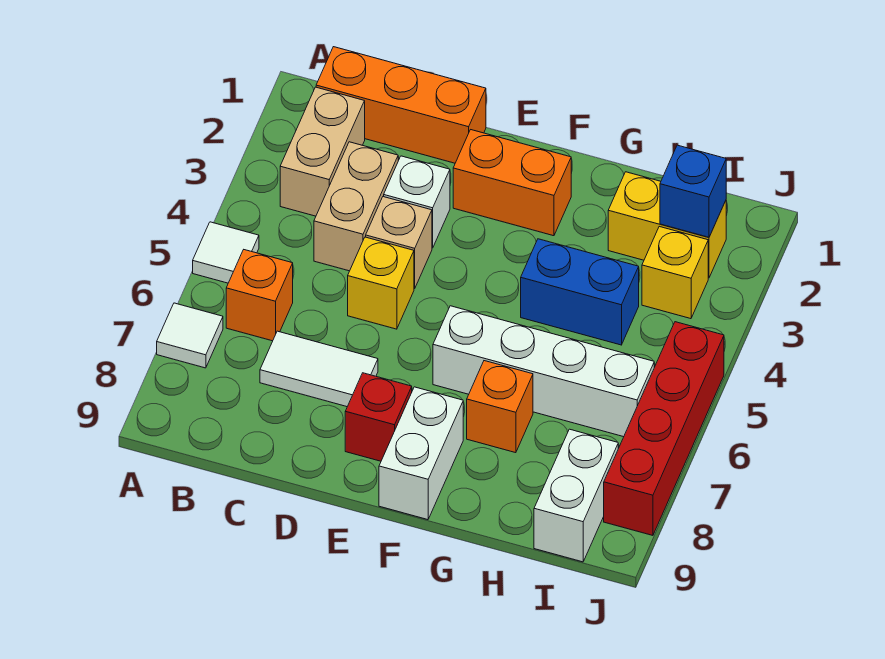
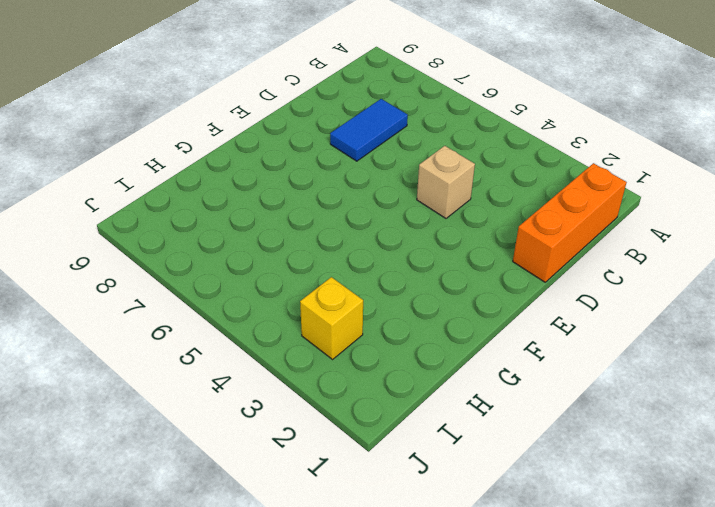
blue tile C7:D7 level 1 -> white tile C7:D7 level 1
none -> white tile A5 level 1
none -> white tile A7 level 1
none -> tan brick B2:B3 level 1

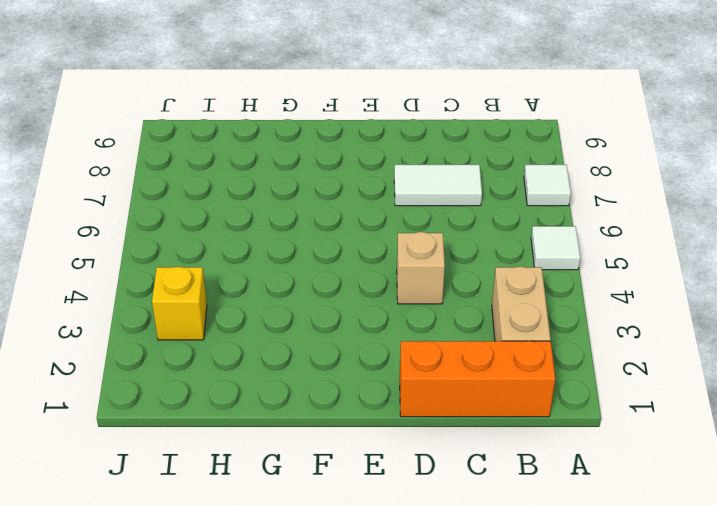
none -> orange brick B6 level 1
none -> tan brick C3:C4 level 1
none -> white brick D3 level 1

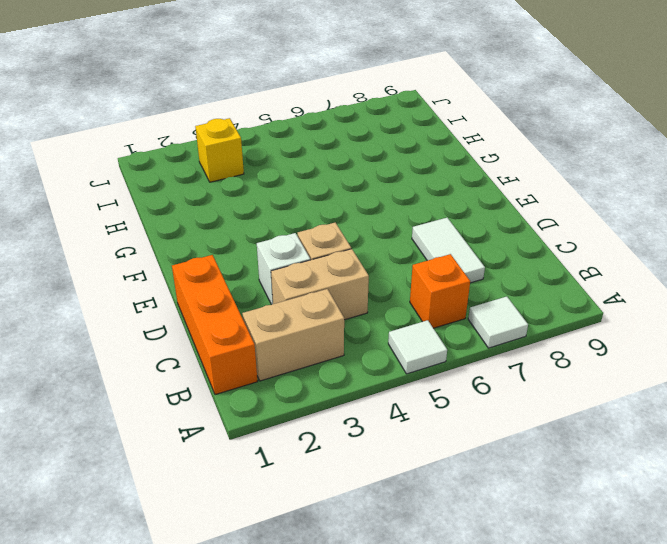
none -> yellow brick D5 level 1
none -> orange brick E2:F2 level 1
none -> red brick E8 level 1

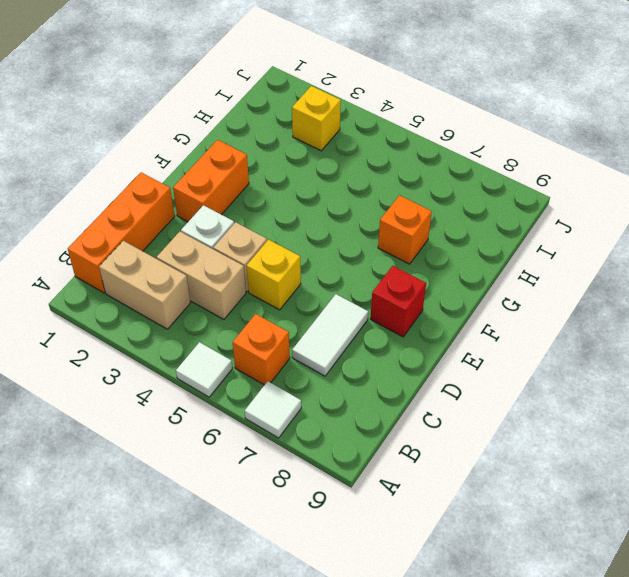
none -> white brick F6:I6 level 1
none -> white brick F8:F9 level 1
none -> blue brick G4:H4 level 1

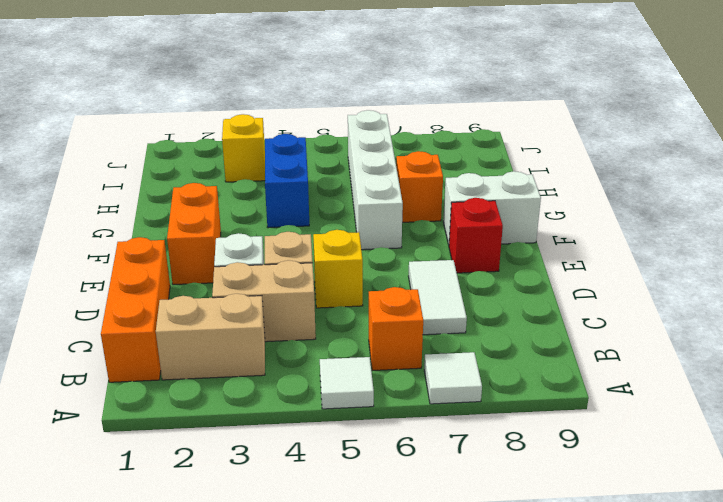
none -> yellow brick H2:I2 level 1
none -> white brick I8:I9 level 1
none -> red brick J5:J8 level 1

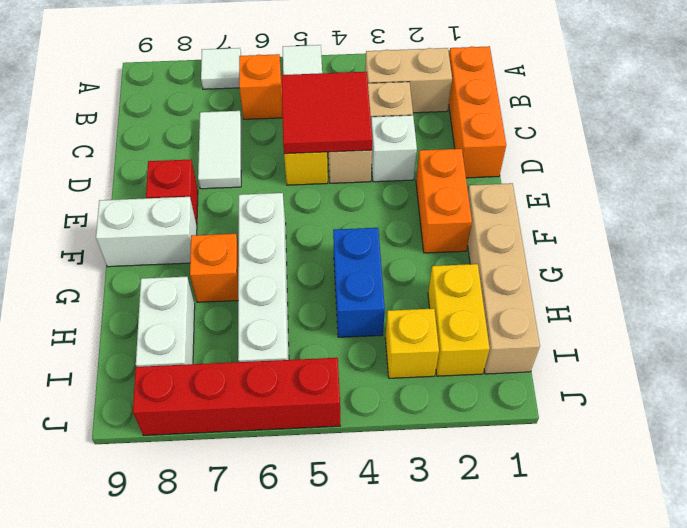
red tile C4:D5 level 2 -> none
tan brick F1:I1 level 1 -> none
white brick H8:I8 level 1 -> white brick I8:I9 level 1
none -> blue brick I2 level 2

